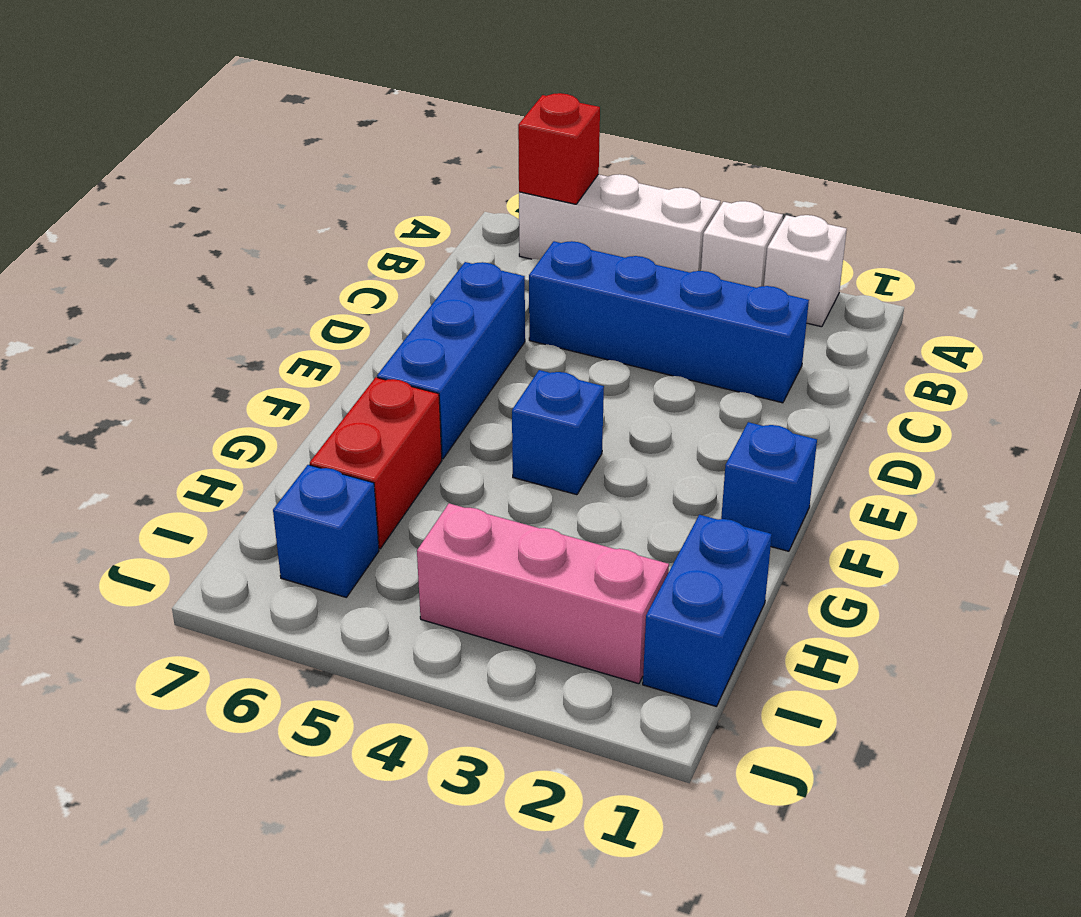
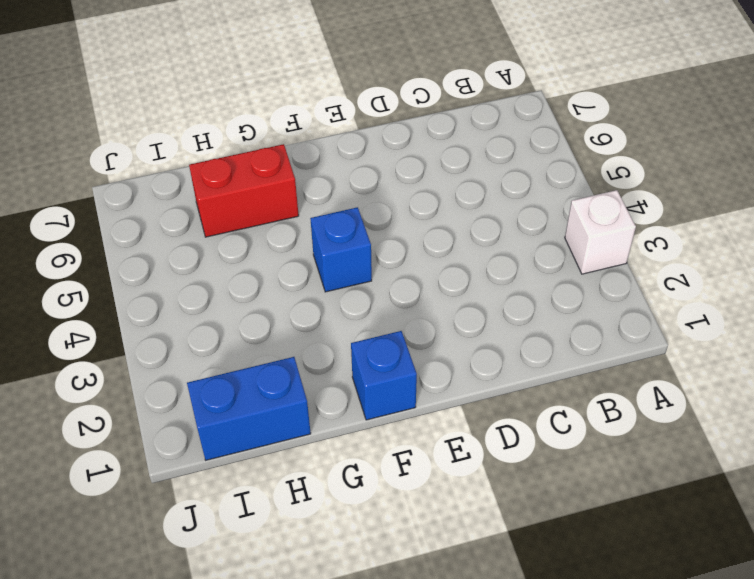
none -> white brick A2 level 1
none -> white brick A4:A6 level 1
none -> blue brick C2:C5 level 1

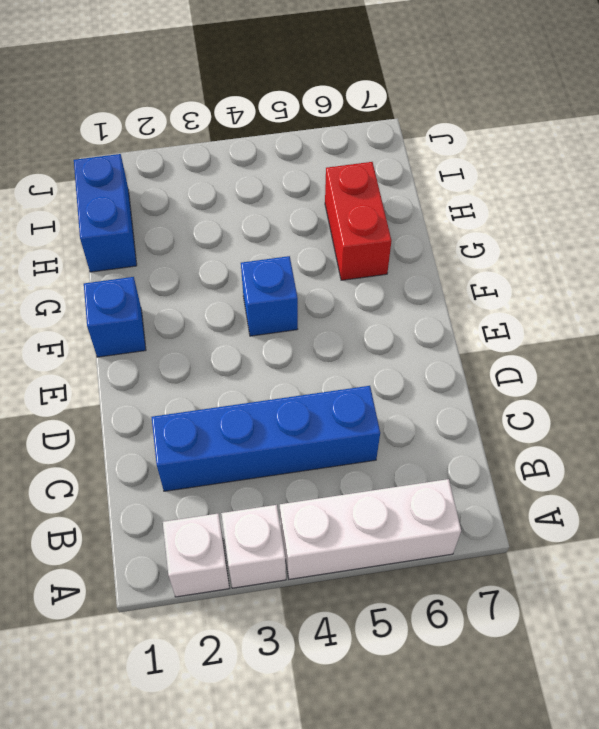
none -> blue brick D6:F6 level 1
none -> pink brick I2:I4 level 1
none -> blue brick I6 level 1

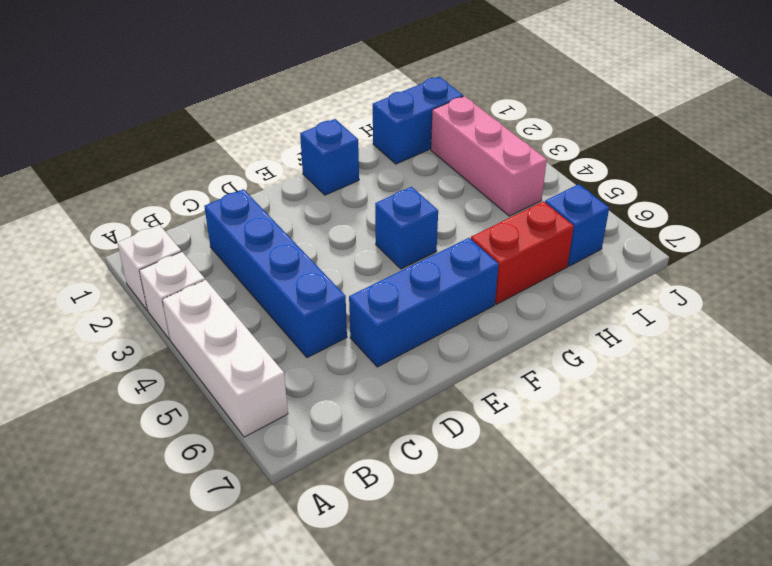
none -> red brick A6 level 2

